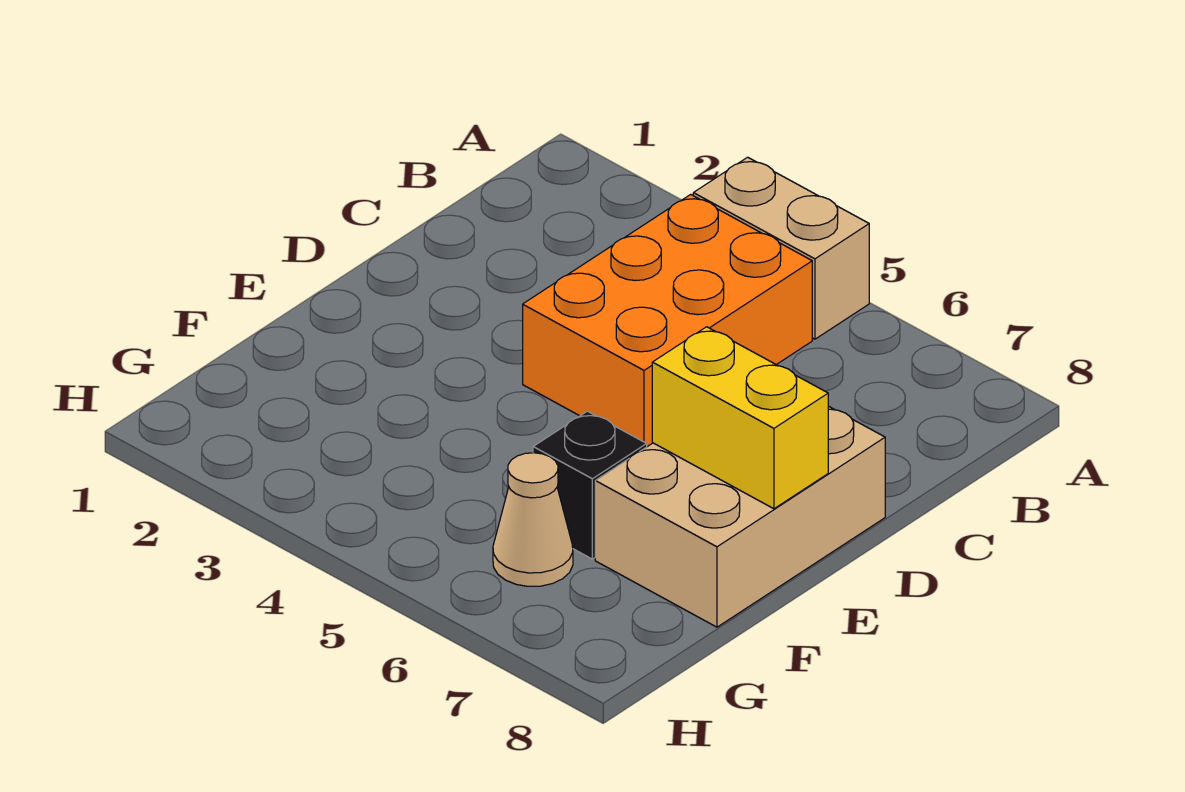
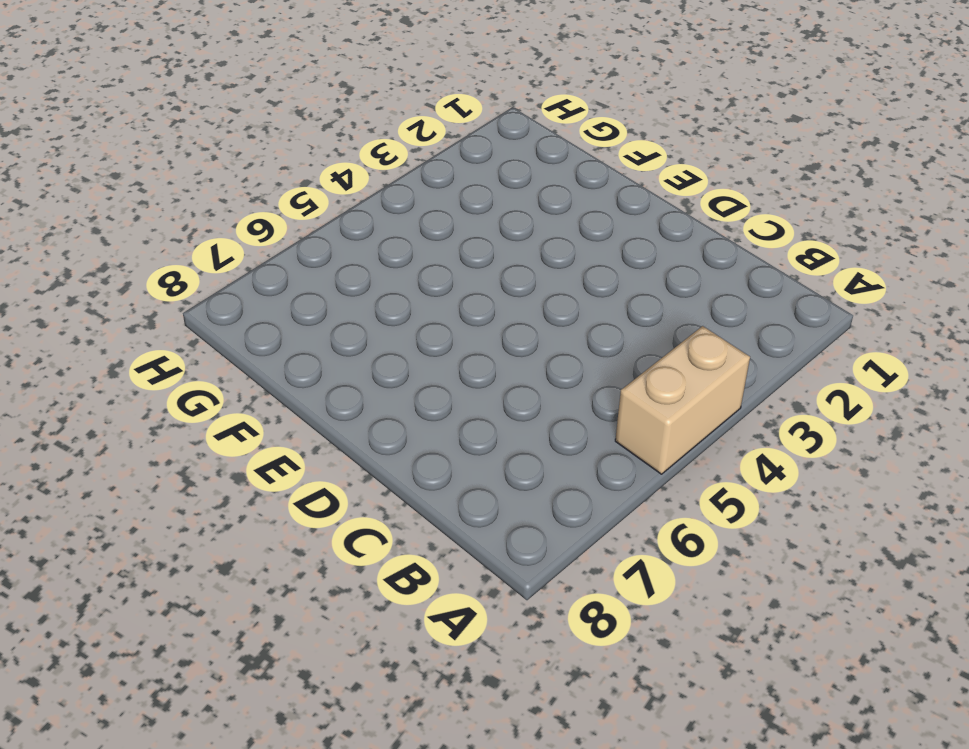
none -> orange brick B4:D5 level 1
none -> tan brick D7:F8 level 1

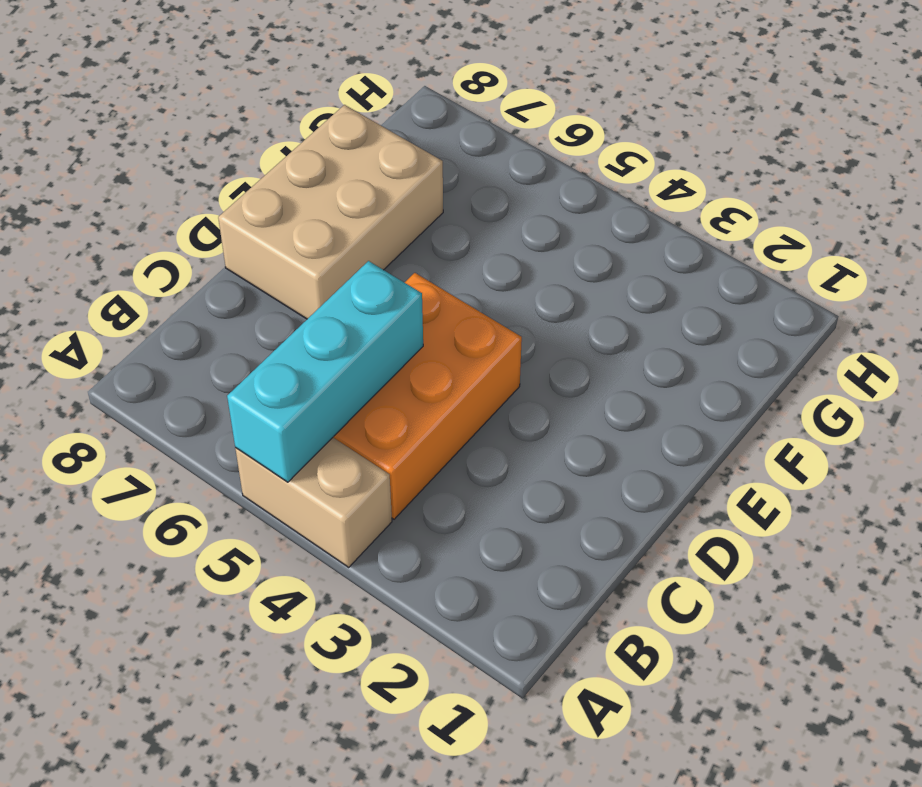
cyan brick A5:C5 level 2 -> none
none -> black brick F6 level 1
none -> tan cone G6 level 1

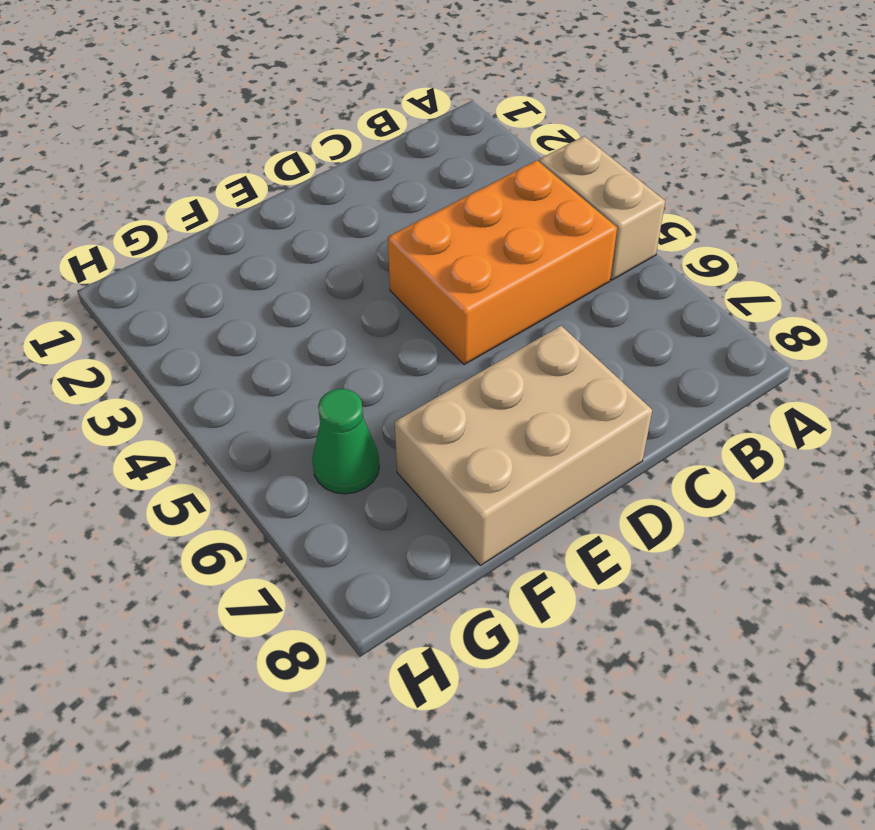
green cone G6 level 1 -> tan cone G6 level 1
none -> black brick F6 level 1
none -> yellow brick E7:E8 level 2

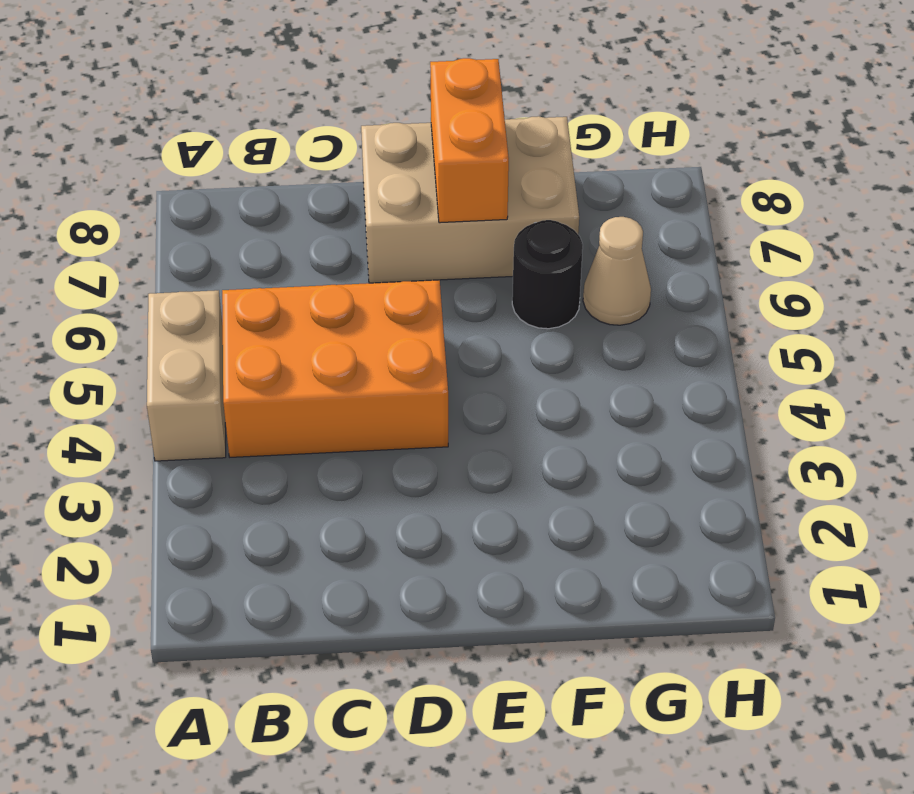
orange brick E7:E8 level 2 -> yellow brick E7:E8 level 2
black round brick F6 level 1 -> black brick F6 level 1

